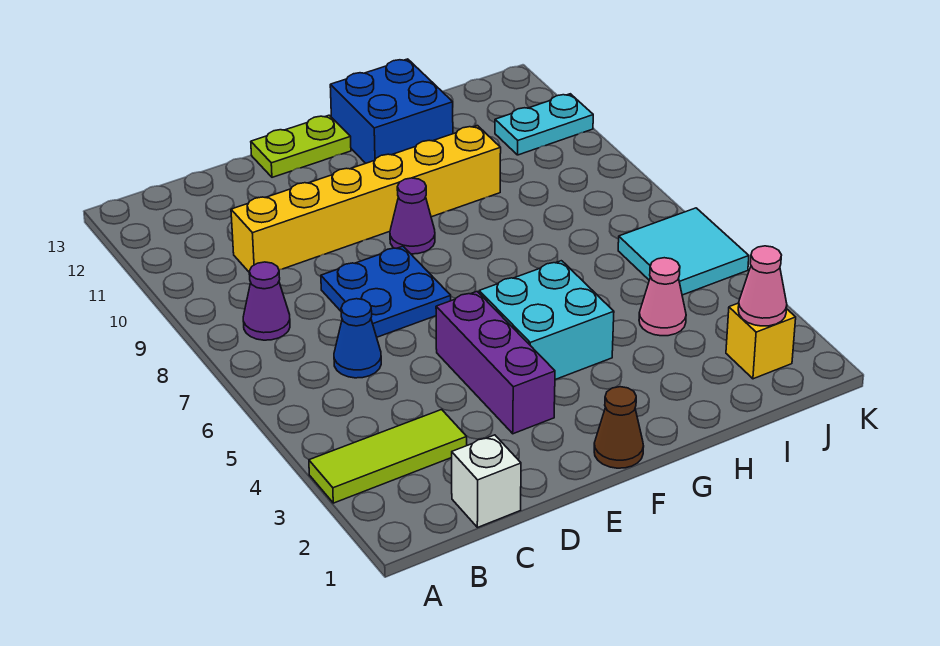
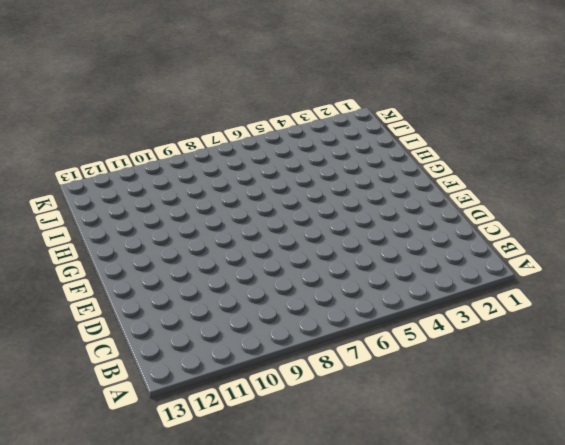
none -> lime tile A3:C3 level 1
none -> purple cone B8 level 1
none -> white brick C1 level 1

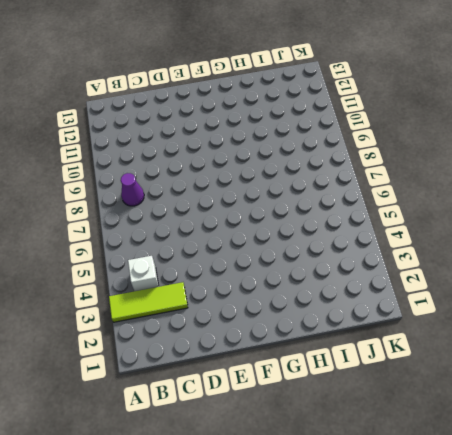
white brick B4 level 1 -> white brick C1 level 1
none -> blue cone C6 level 1
none -> yellow brick C10:H10 level 1
none -> blue plate D7:E8 level 1

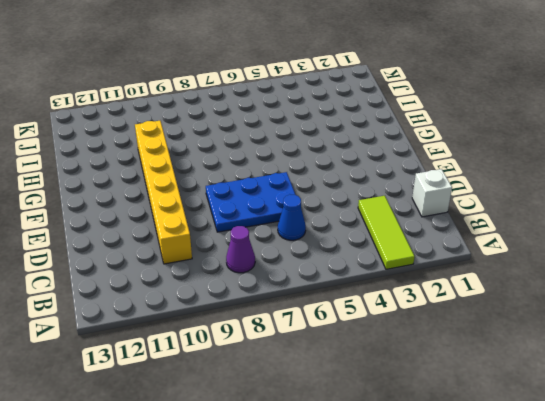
blue plate D6:E8 level 1 -> blue plate D7:E8 level 1
none -> purple brick E3:E5 level 1
none -> lime plate E13:F13 level 1
none -> brown cone F1 level 1

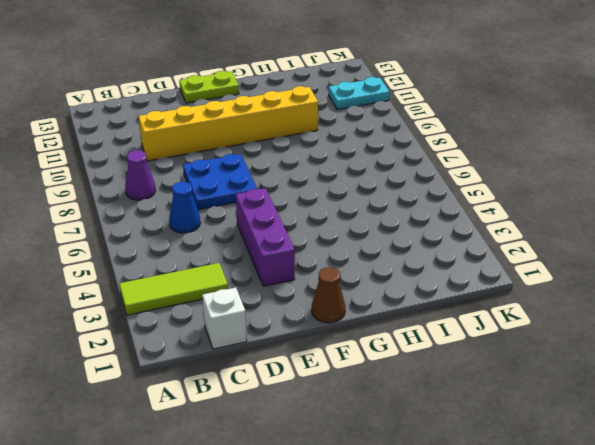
none -> cyan brick F4:G5 level 1
none -> purple cone F9 level 1
none -> blue brick G12:H13 level 1

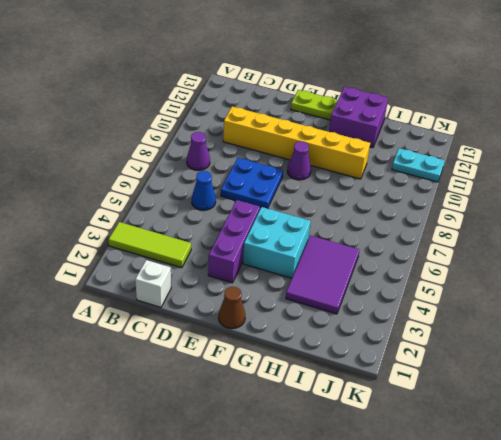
purple brick G12:H13 level 1 -> blue brick G12:H13 level 1
purple tile H3:I5 level 1 -> pink cone I4 level 1
none -> yellow brick J2 level 1
none -> cyan tile J5:K6 level 1
none -> pink cone J2 level 2

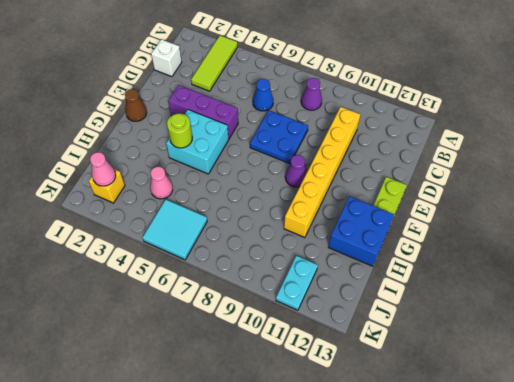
lime round brick G4 level 2 -> none

